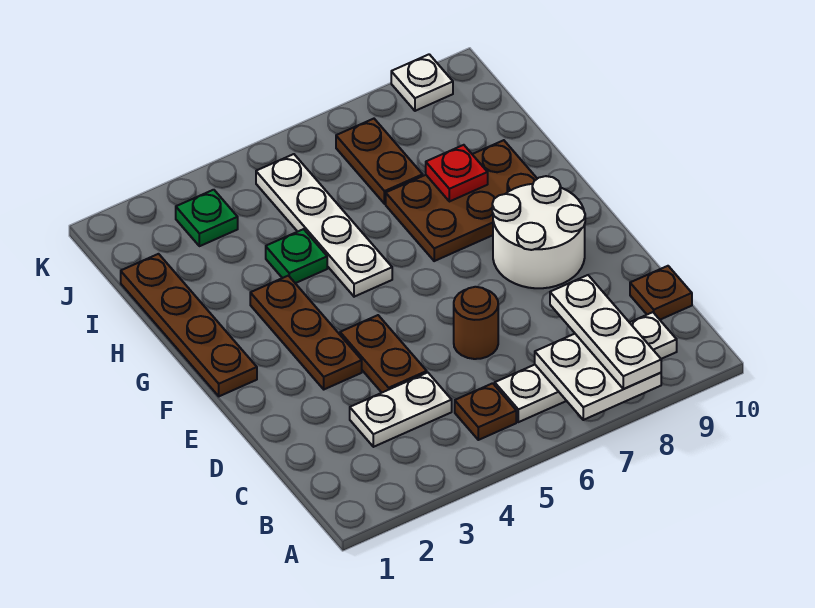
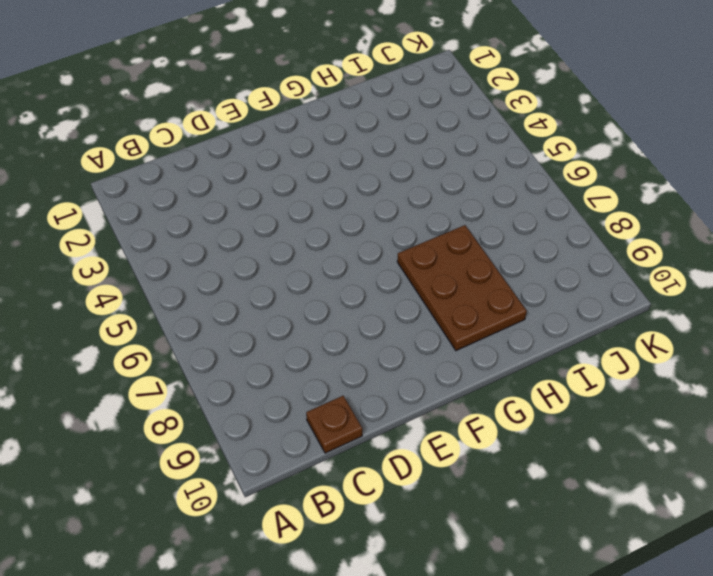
none -> brown plate B5 level 1
none -> white plate B6:B9 level 1
none -> white plate C3:C4 level 1

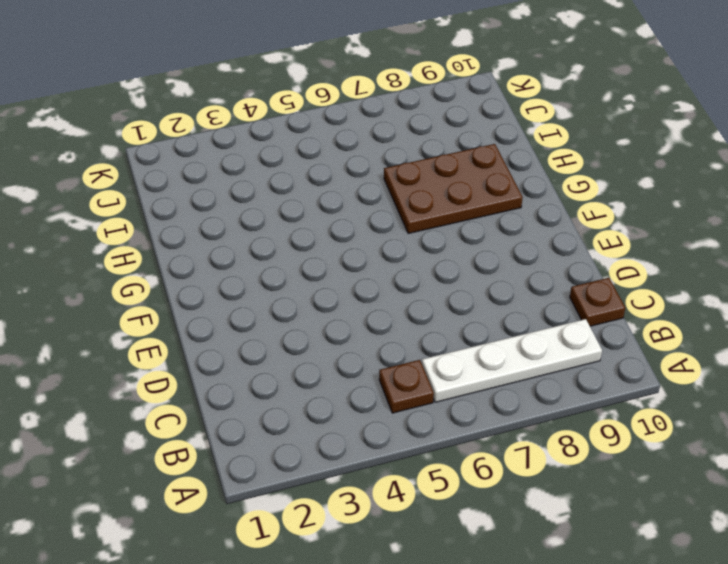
none -> white plate C3:C4 level 1
none -> brown plate D4:E4 level 1
none -> brown round brick D6 level 1

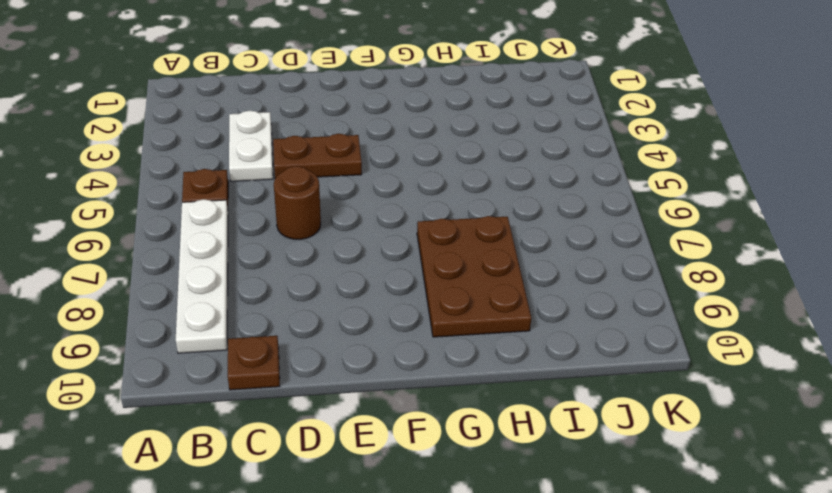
none -> brown plate E3:G3 level 1
none -> white round brick E8:F9 level 1
none -> brown plate F1:I1 level 1

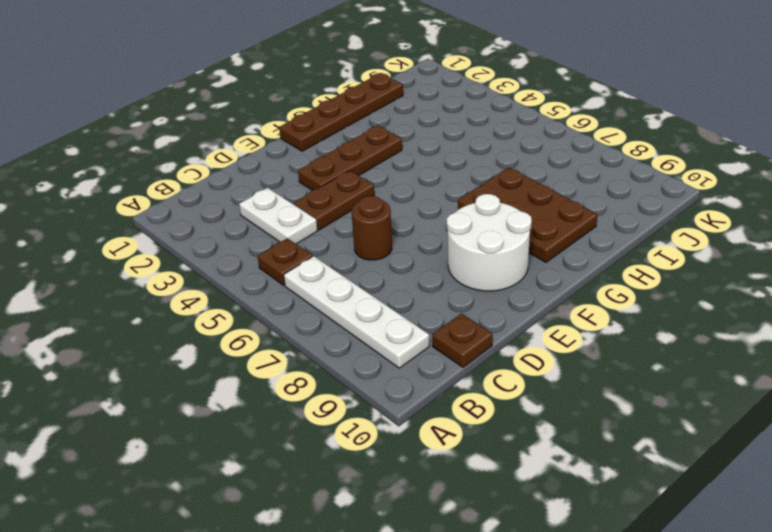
none -> white plate G5:J5 level 1
none -> green plate H4 level 1
none -> brown plate I7:J7 level 1

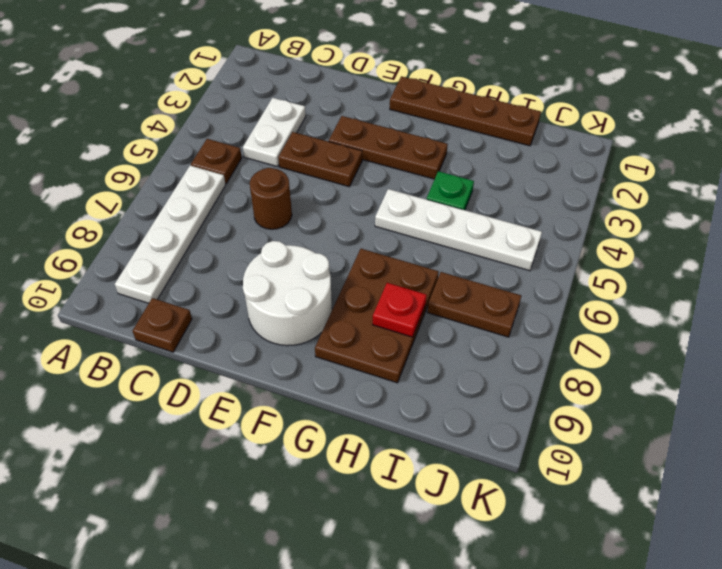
none -> green plate J3 level 1
none -> white plate K9 level 1
none -> white plate A7:B8 level 2

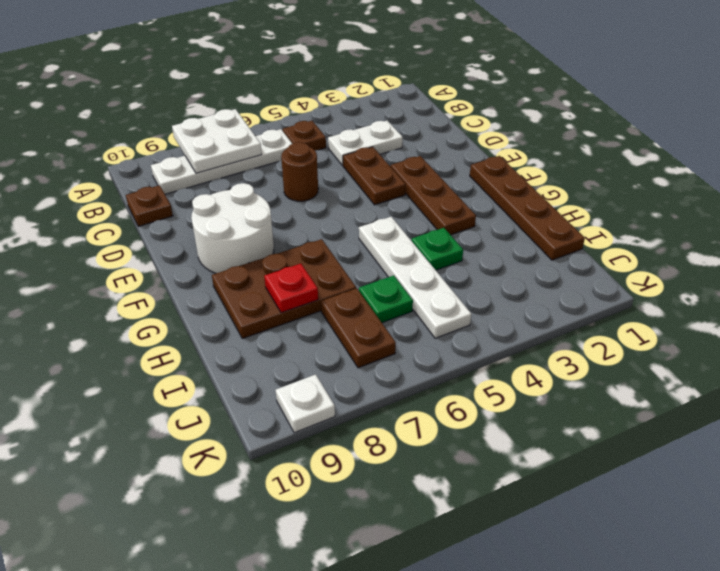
green plate I6 level 1 -> green plate J3 level 1
none -> white plate A8:C8 level 3

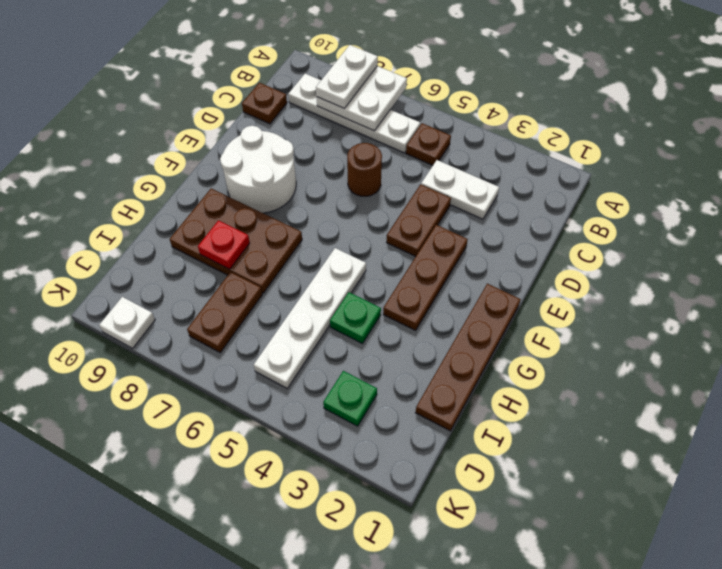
white plate A8:B8 level 3 -> white plate A8:C8 level 3

